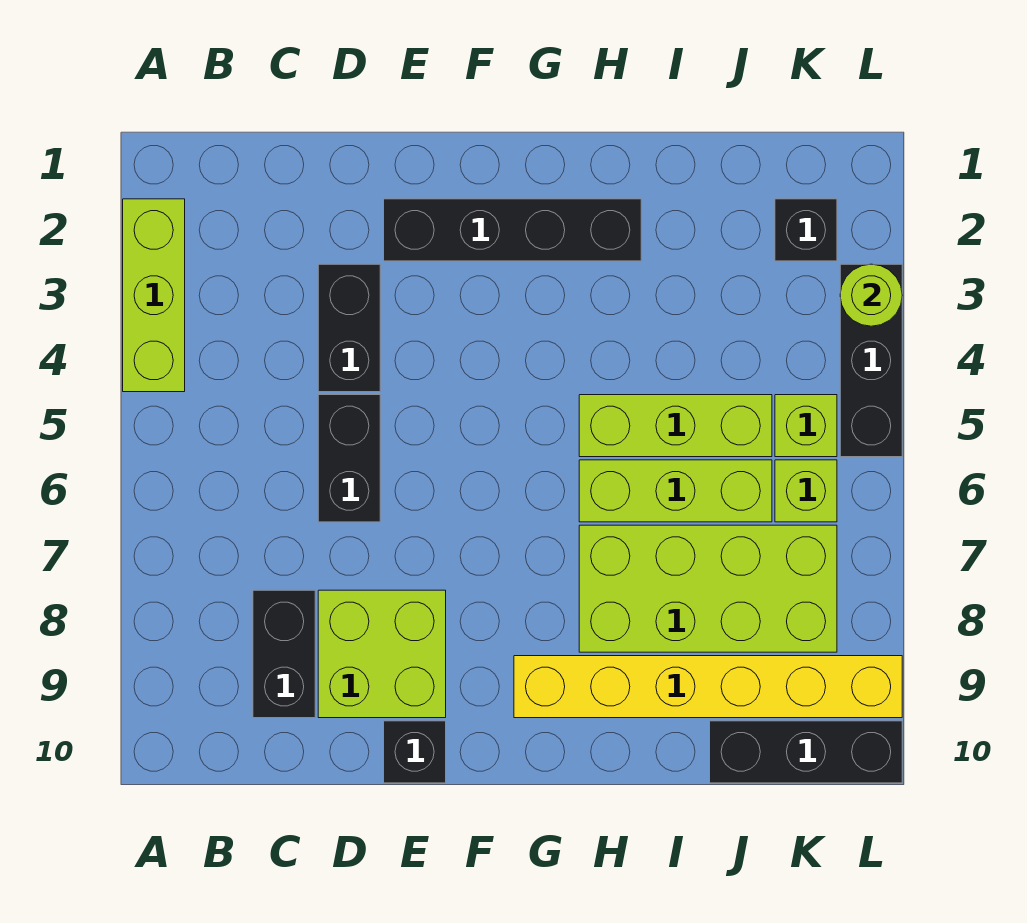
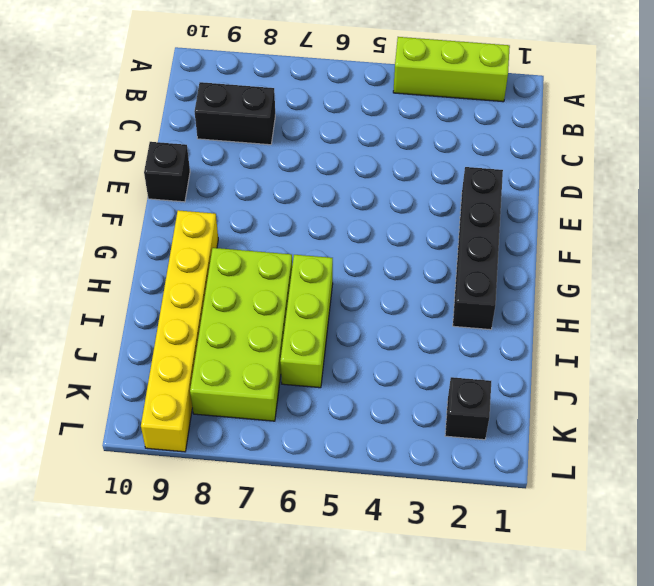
none -> black brick D3:D4 level 1
none -> black brick D5:D6 level 1
none -> lime brick D8:E9 level 1

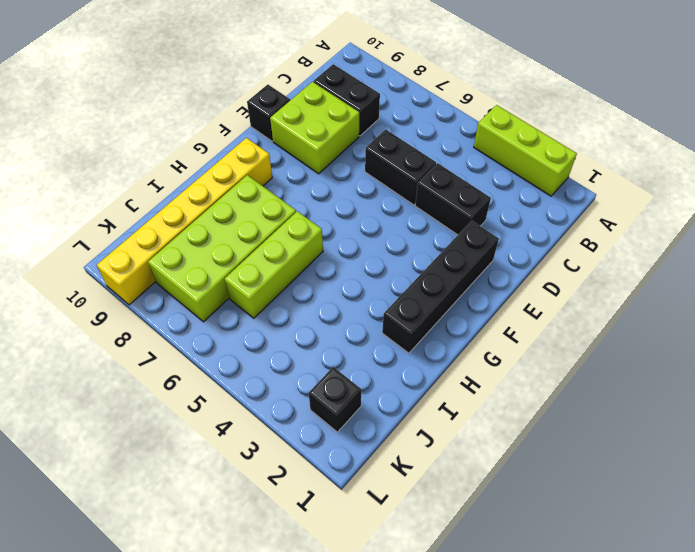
none -> lime brick H5:J5 level 1
none -> black brick J10:L10 level 1
none -> lime brick K5 level 1

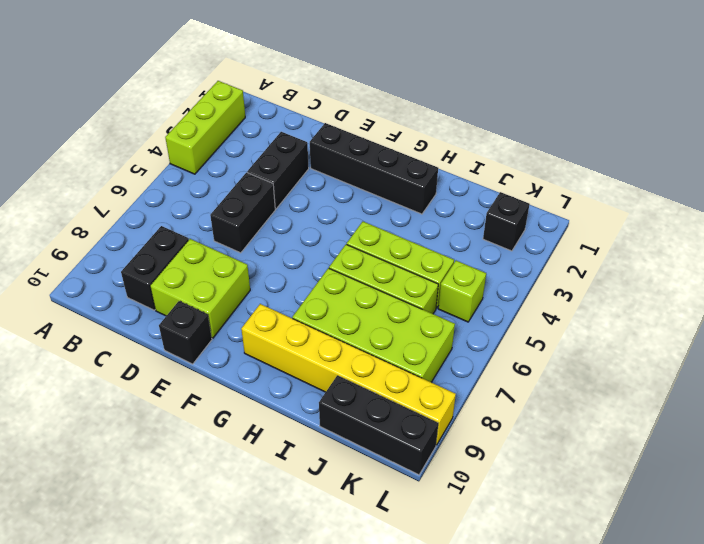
none -> lime brick K6 level 1
none -> black brick L3:L5 level 1
none -> lime round brick L3 level 2

